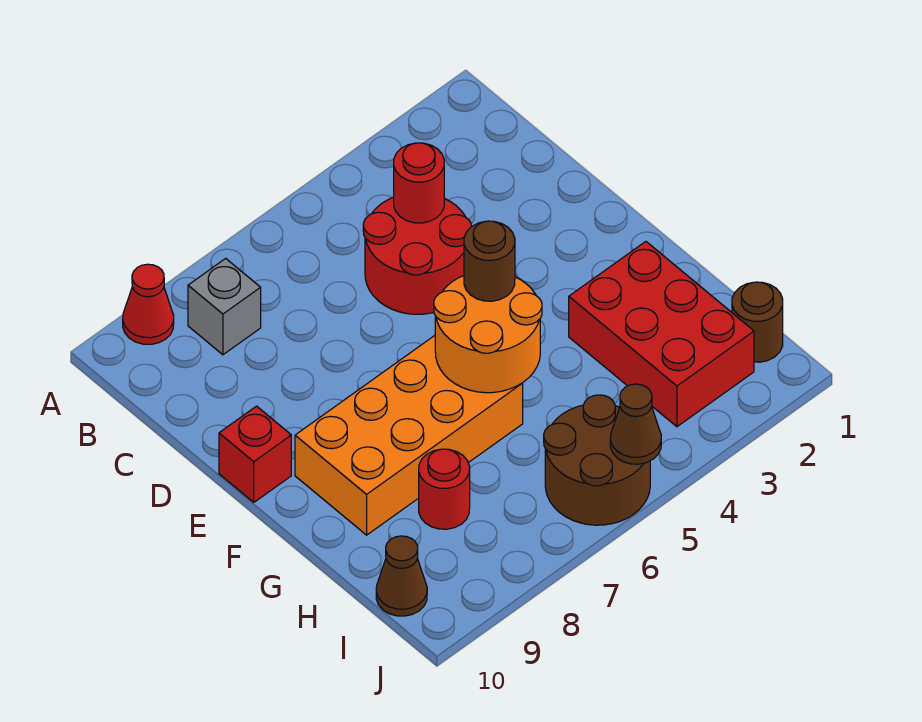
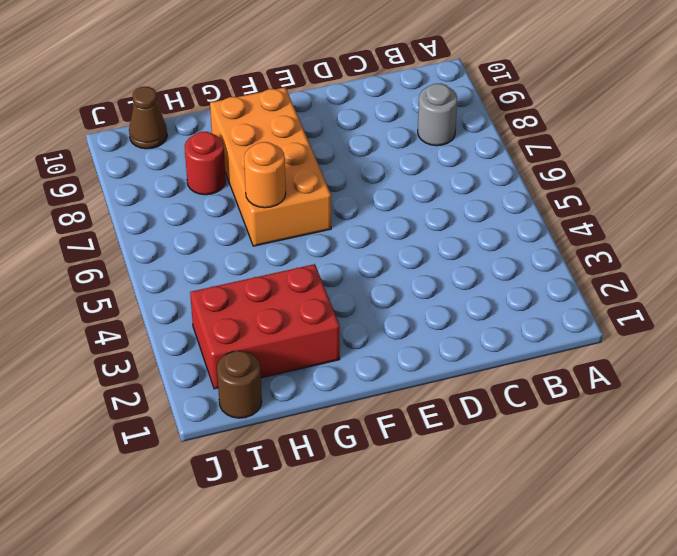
grey round brick B8 level 1 -> grey brick B8 level 1
orange round brick G6 level 2 -> orange round brick F5:G6 level 2
none -> red cone A9 level 1
none -> red round brick C4:D5 level 1
none -> red brick E10 level 1

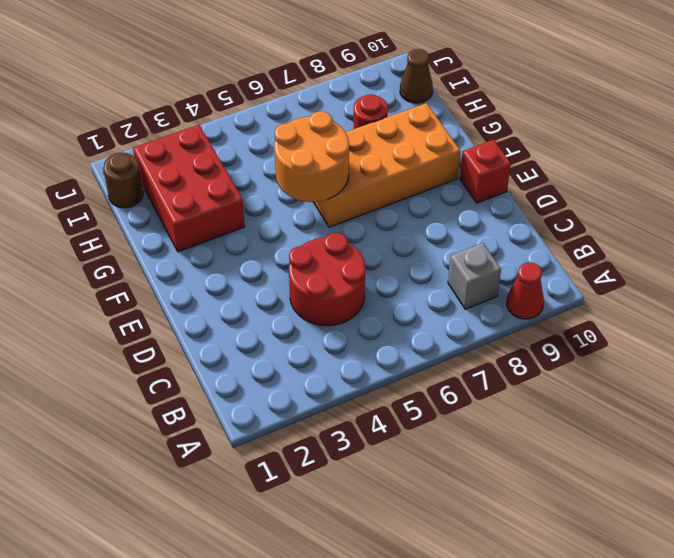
none -> brown round brick I5:J6 level 1
none -> red round brick C4 level 2
none -> brown cone J5 level 2

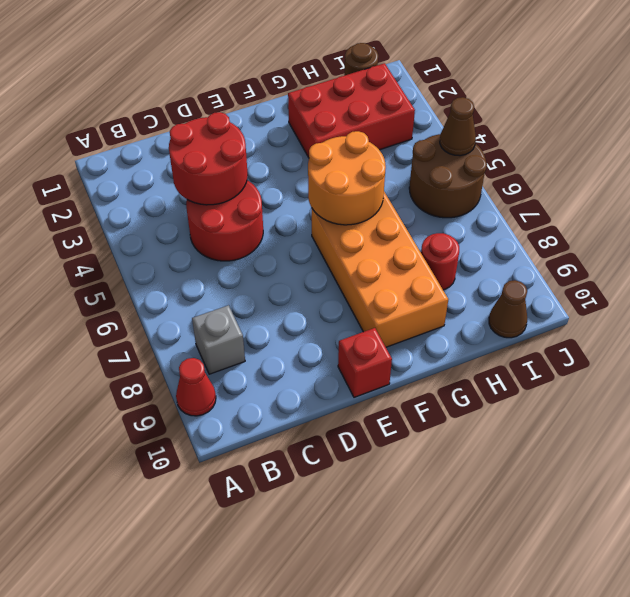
red round brick C3:D4 level 2 -> red round brick C4 level 2
none -> brown round brick F5 level 3

